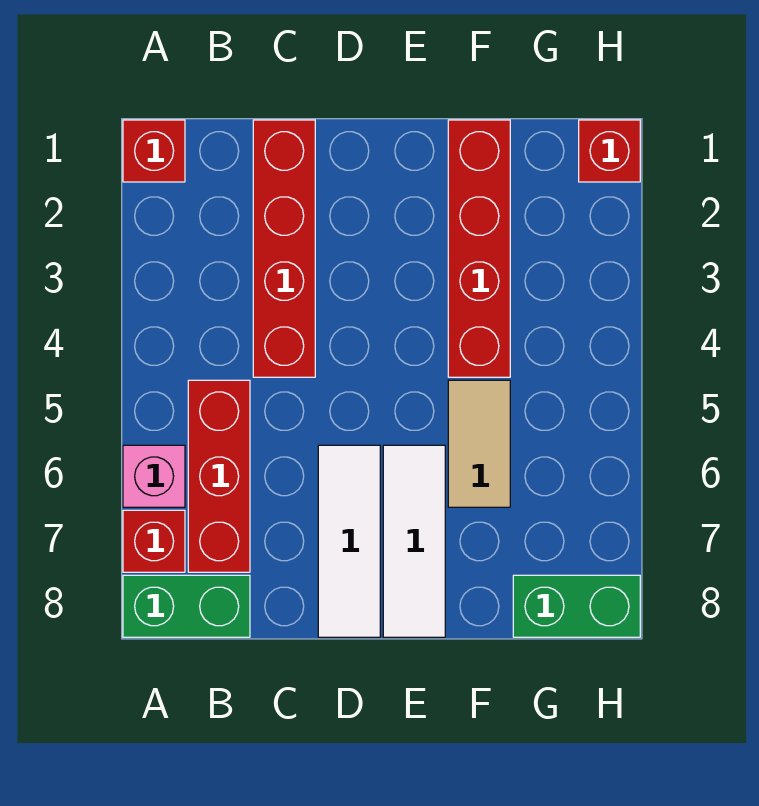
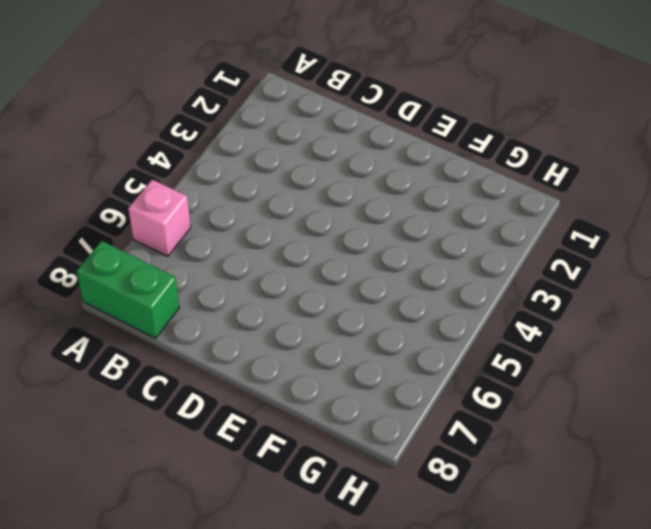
none -> red brick A1 level 1
none -> red brick A7 level 1
none -> red brick B5:B7 level 1

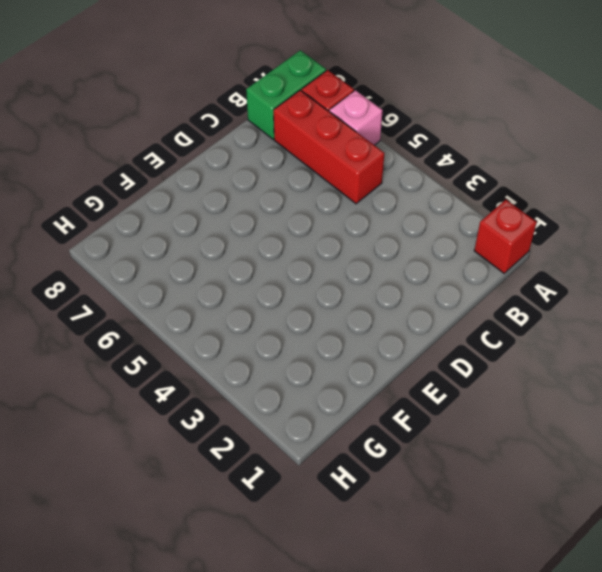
none -> red brick C1:C4 level 1
none -> white tile D6:D8 level 1
none -> white tile E6:E8 level 1

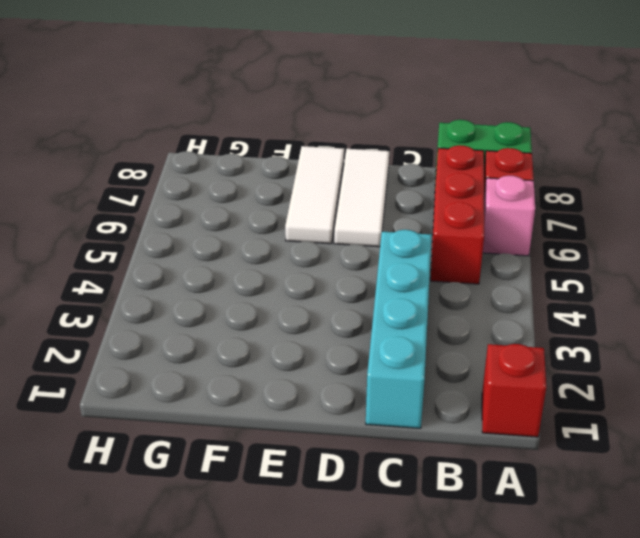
cyan brick C1:C4 level 1 -> red brick C1:C4 level 1
none -> red brick F1:F4 level 1
none -> tan tile F5:F6 level 1
none -> green brick G8:H8 level 1

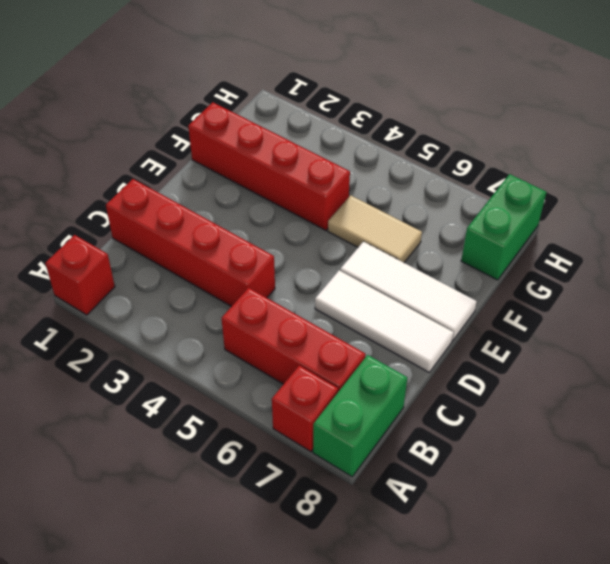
none -> pink brick A6 level 1
none -> red brick H1 level 1

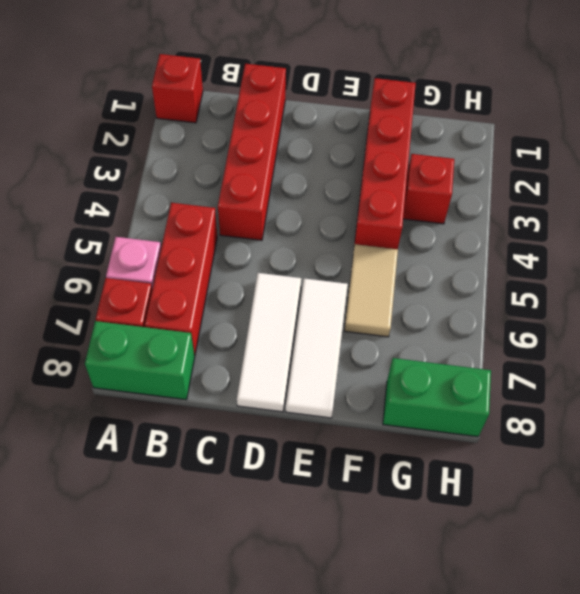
red brick G3 level 1 -> red brick H1 level 1

